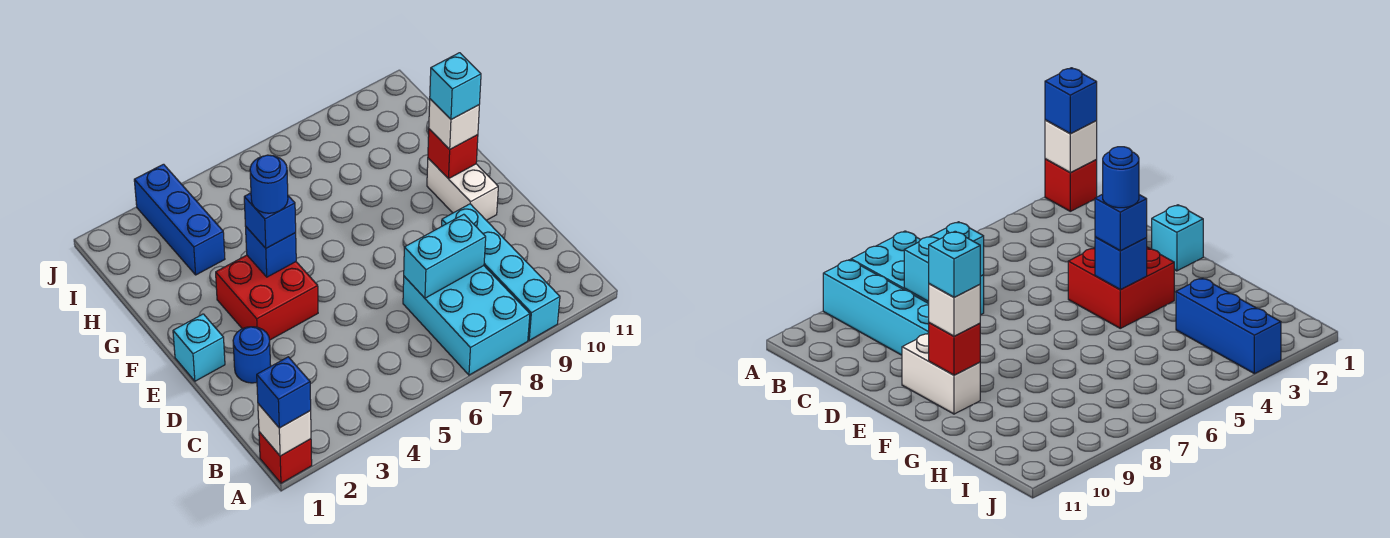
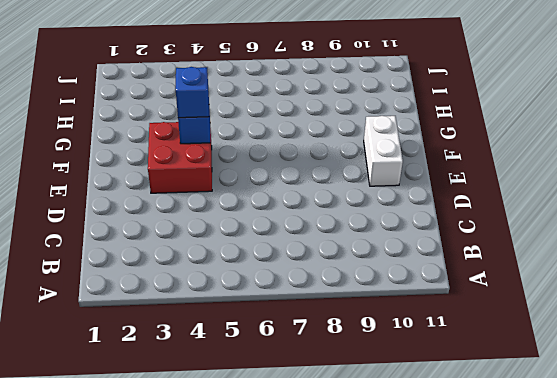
none -> red brick A1 level 1
none -> cyan brick A7:C8 level 1
none -> cyan brick A9:D9 level 1

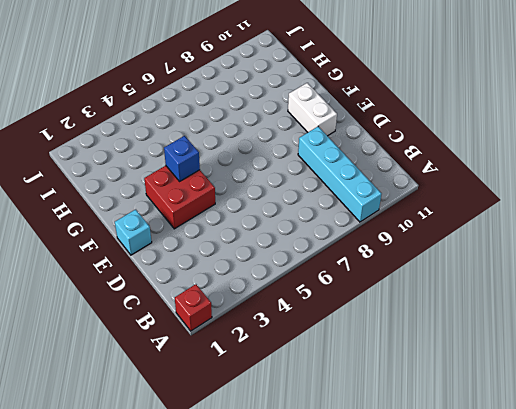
none -> cyan brick A7:C8 level 1
none -> blue round brick D2 level 1
none -> blue brick H3:J3 level 1

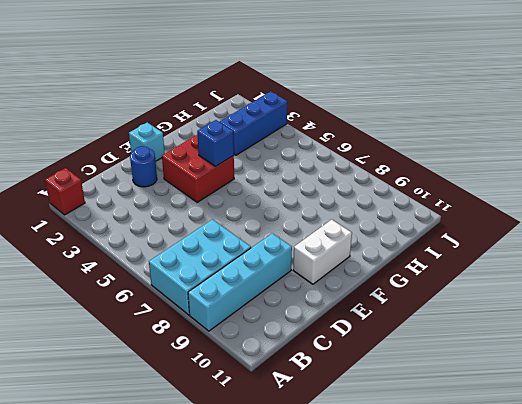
none -> white brick A1 level 2
none -> cyan brick C7:C8 level 2
none -> red brick F10 level 2

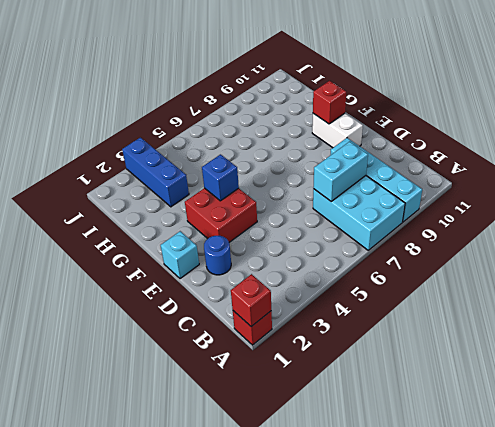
red brick A1 level 2 -> white brick A1 level 2
none -> blue brick A1 level 3
none -> blue brick F4 level 3
none -> white brick F10 level 3

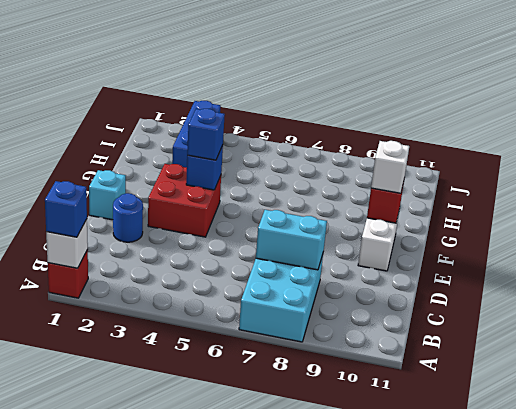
none -> cyan brick A9:D9 level 1
none -> blue round brick F4 level 4
none -> cyan brick F10 level 4

